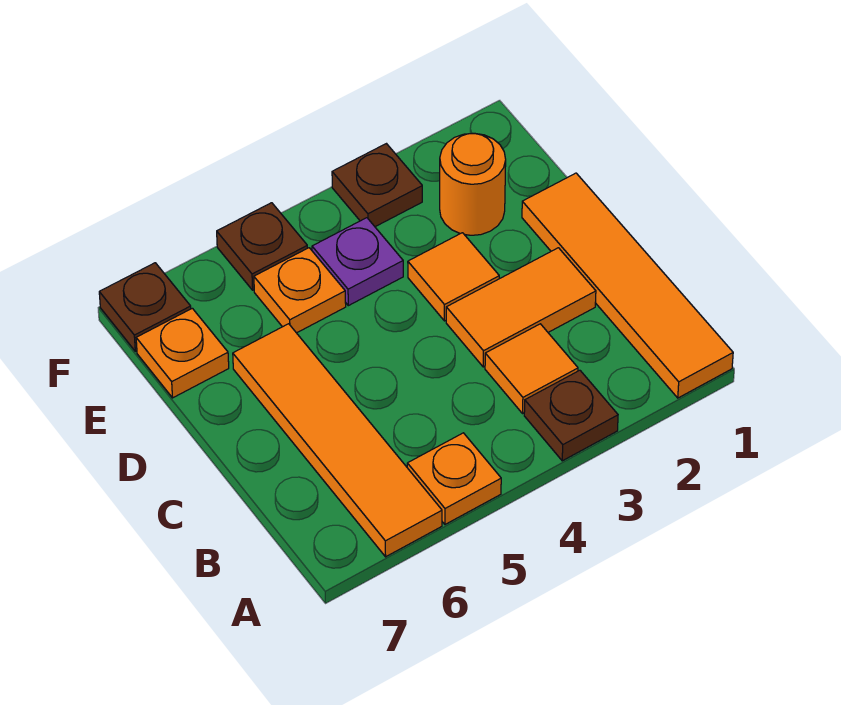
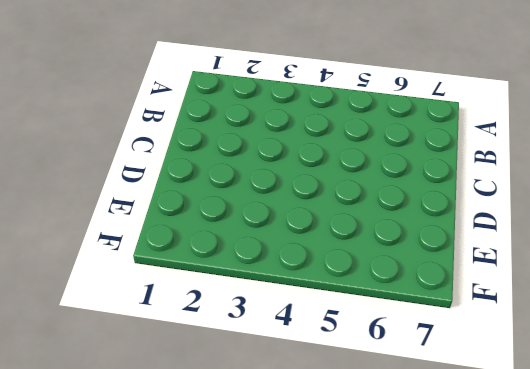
none -> orange tile A1:D1 level 1
none -> brown plate A3 level 1
none -> orange plate A5 level 1

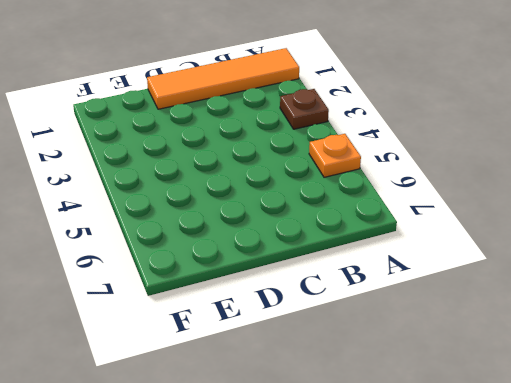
none -> orange tile A6:D6 level 1
none -> orange tile B3 level 1
none -> orange tile C2:C3 level 1

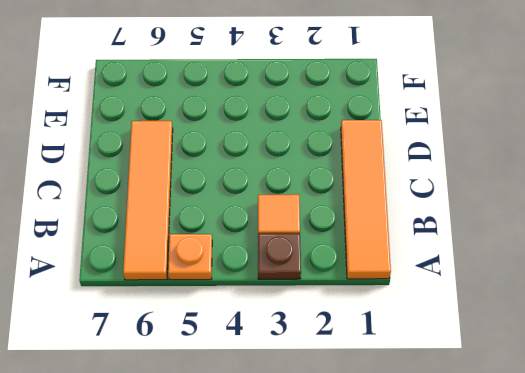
none -> orange tile C2:C3 level 1
none -> orange tile D3 level 1
none -> orange round brick E2 level 1

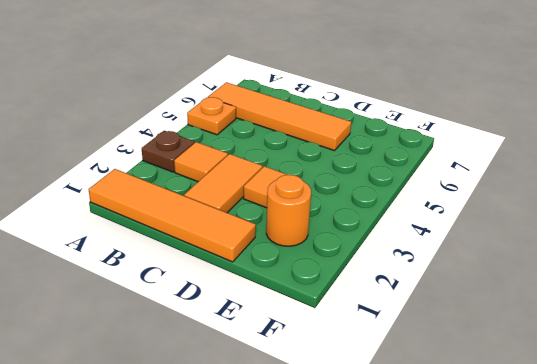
none -> purple plate E4 level 1
none -> orange plate E5 level 1
none -> orange plate E7 level 1

